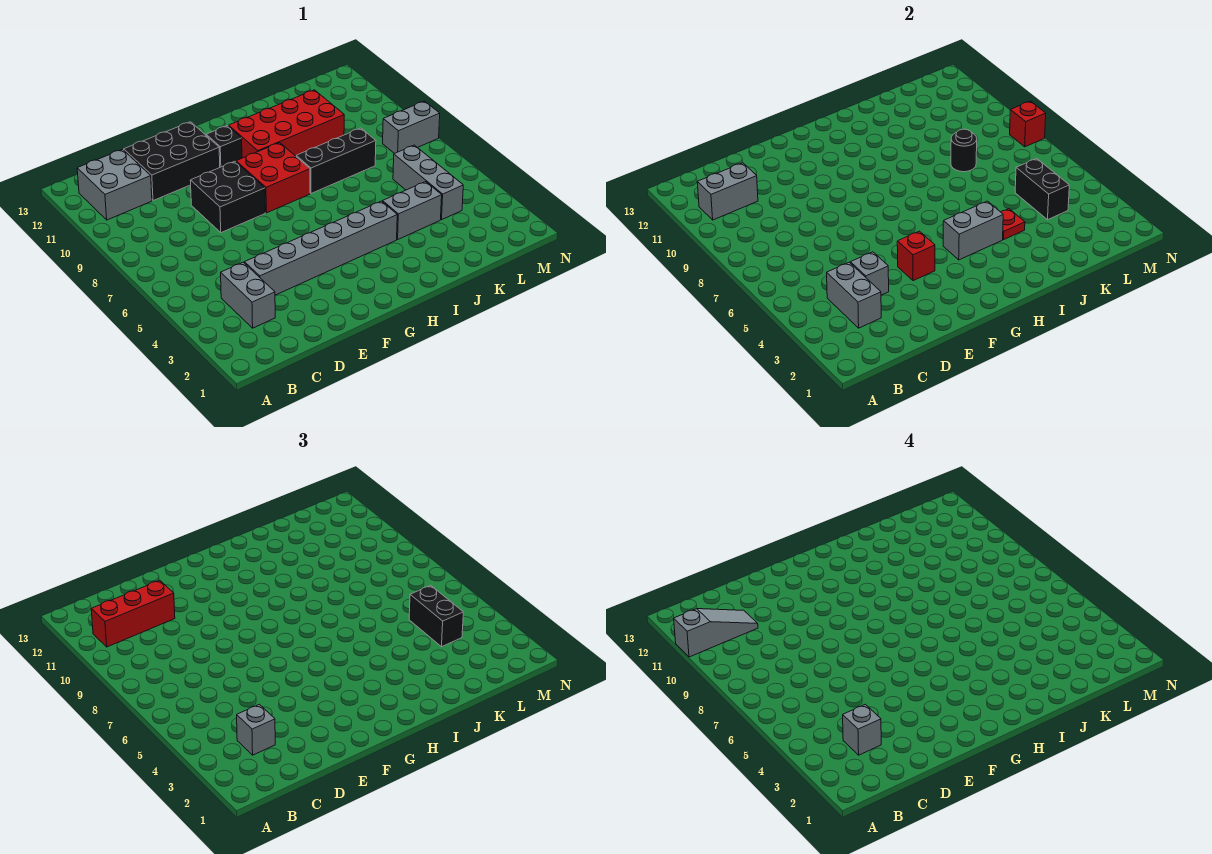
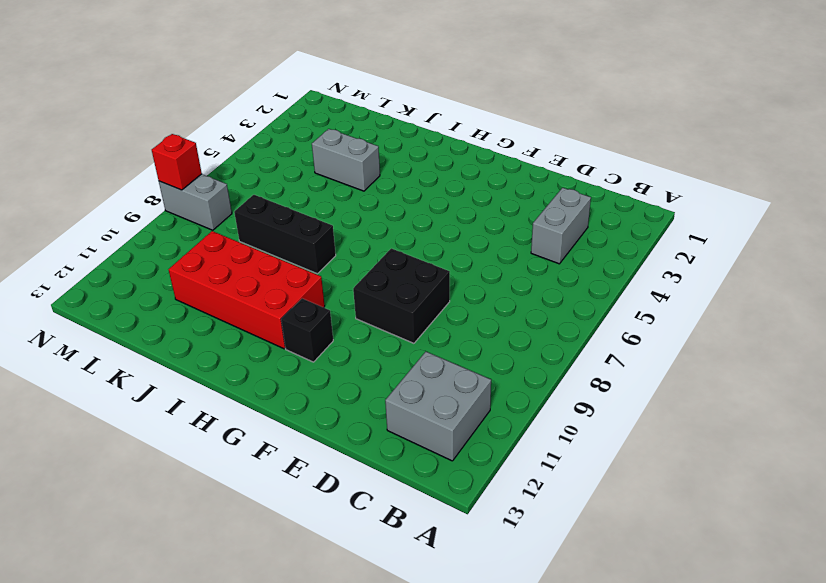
none -> grey brick D4:I4 level 1
none -> black brick D11:F12 level 1
none -> red brick G8:H9 level 1

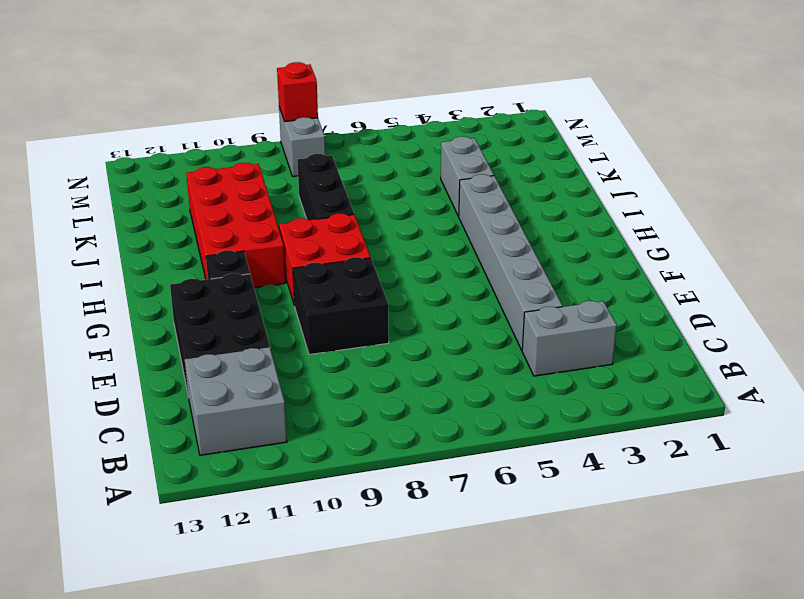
none -> grey brick L4:L6 level 1
none -> grey brick B11:C11 level 2
none -> grey brick C3:C4 level 2

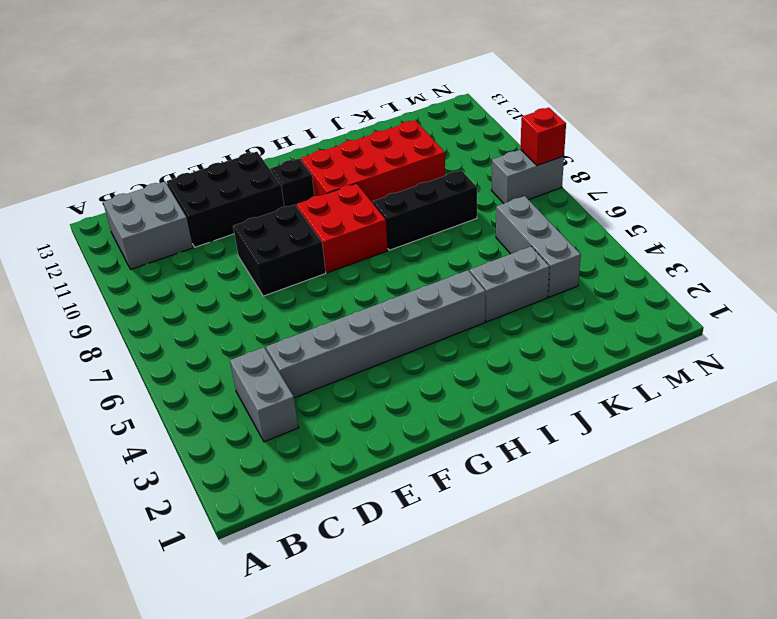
none -> grey brick B11:C11 level 2
none -> grey brick C3:C4 level 2
none -> grey brick D4 level 2

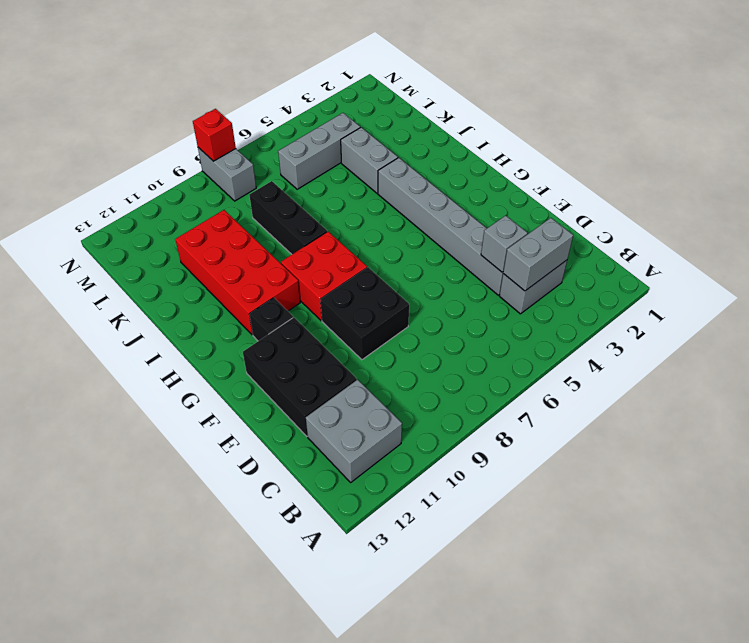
none -> grey brick B11:C11 level 2
none -> red brick F4 level 2
none -> grey brick H4:I4 level 2

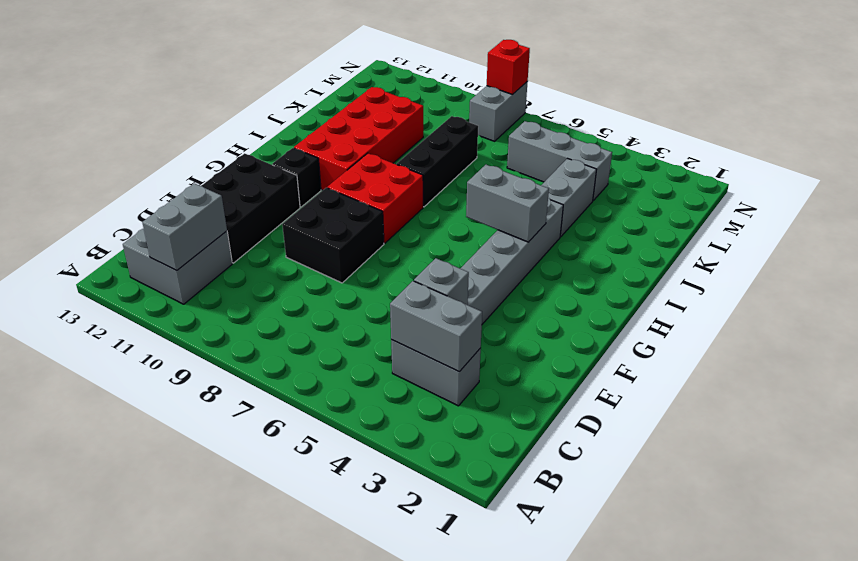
grey brick H4:H5 level 2 -> grey brick H4:I4 level 2
none -> red brick F4 level 2
none -> red plate J4 level 2
none -> black round brick K8 level 2

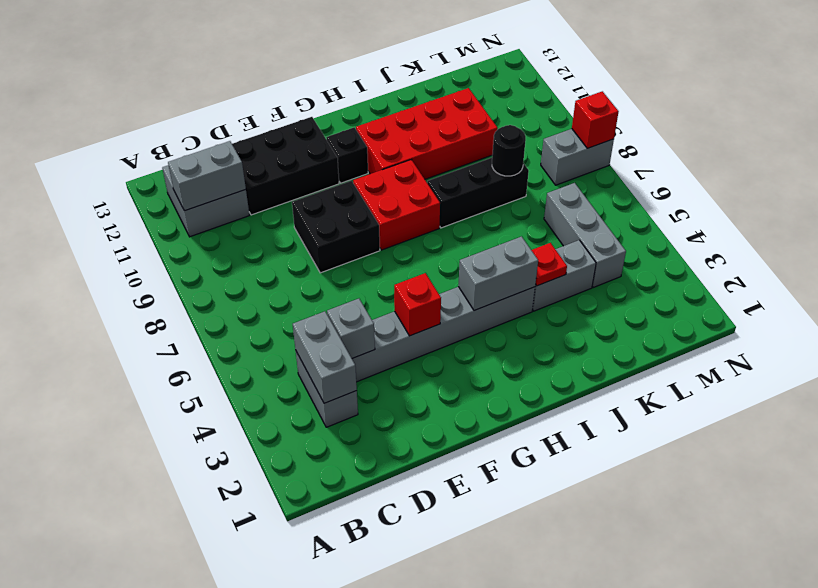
none -> black brick L4:L5 level 2
none -> red brick B11:D11 level 3
none -> grey brick C3 level 3

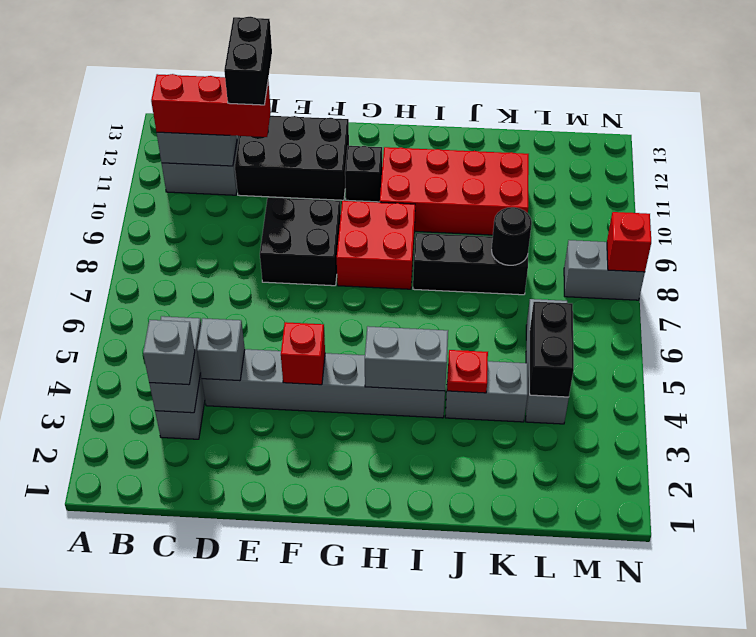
black brick D11:D12 level 4 -> black brick L4:L5 level 3
none -> grey slope A11:C11 level 4 top A
none -> grey brick C3 level 4

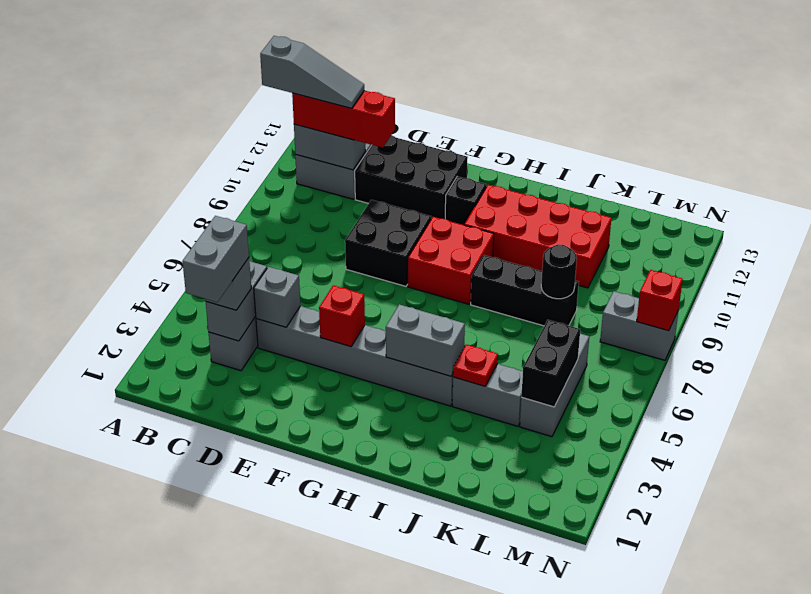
grey brick C2:C3 level 4 -> grey brick C3 level 4
none -> black brick L4:L5 level 3

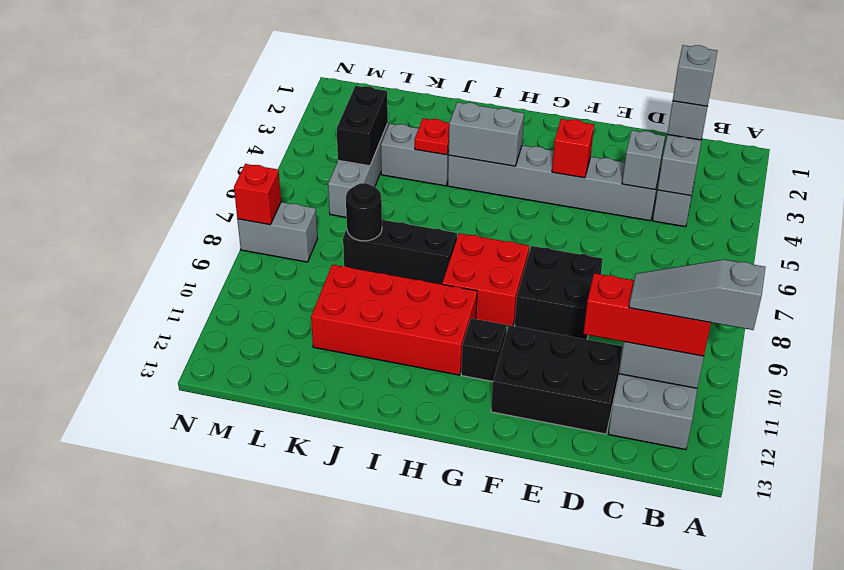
none -> black brick L4:L5 level 3

